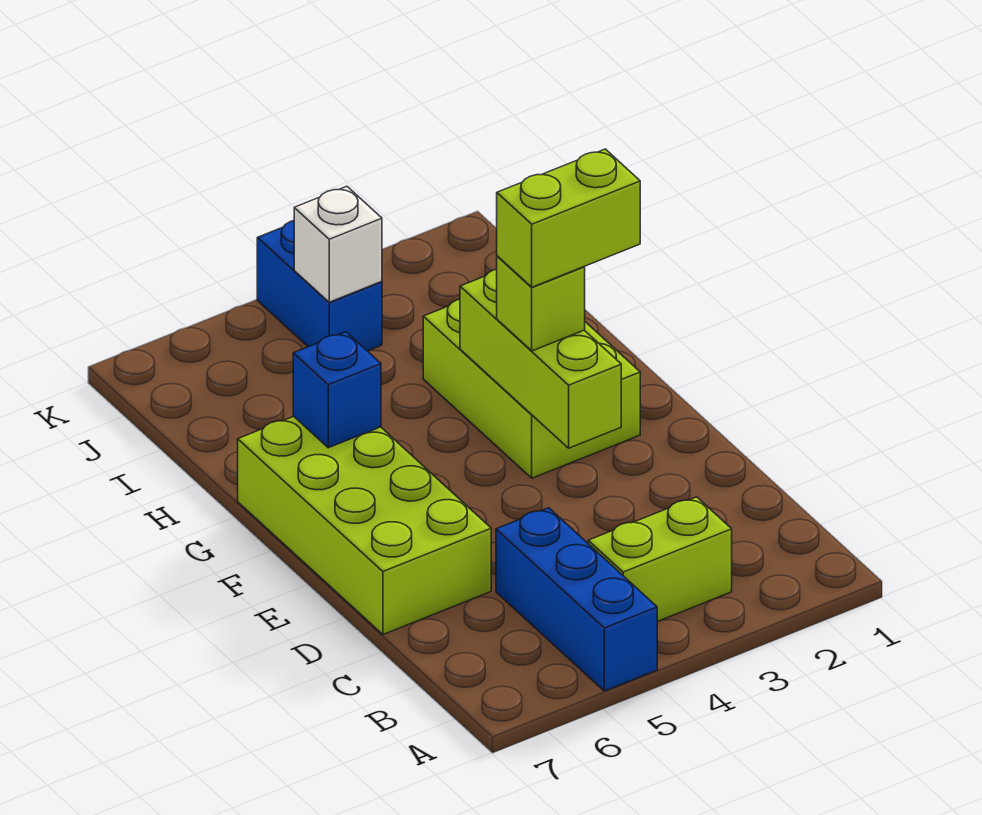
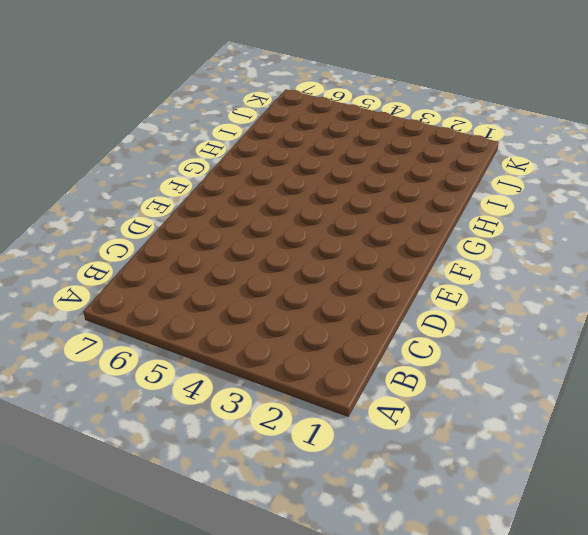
none -> blue brick A5:C5 level 1
none -> lime brick B3:B4 level 1

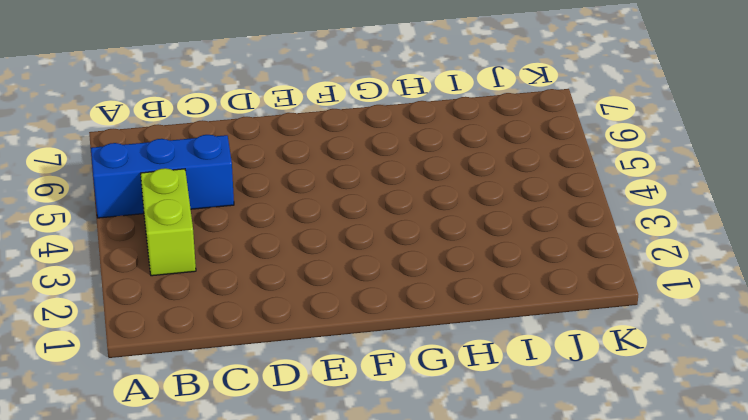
none -> lime brick D6:G7 level 1
none -> lime brick F2:H3 level 1

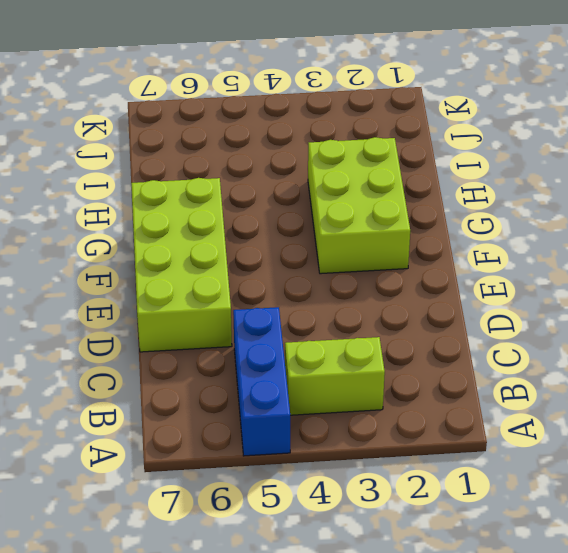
none -> blue brick J4:K4 level 1
none -> lime brick E3:G3 level 2

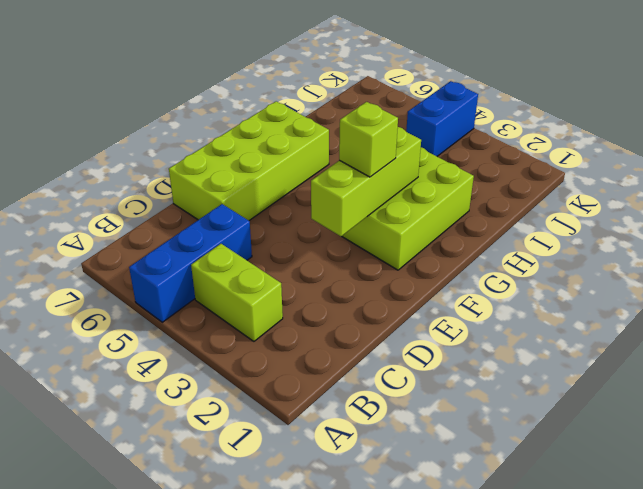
none -> blue brick G6 level 2
none -> white brick J4 level 2

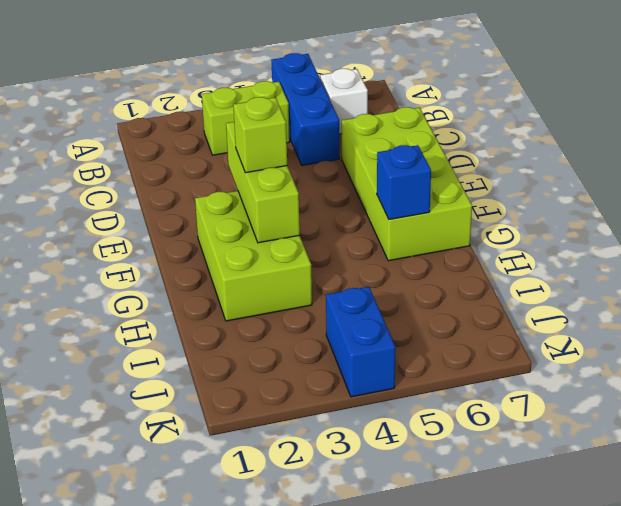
white brick B6 level 1 -> white brick J4 level 2
none -> lime brick F2:F3 level 4

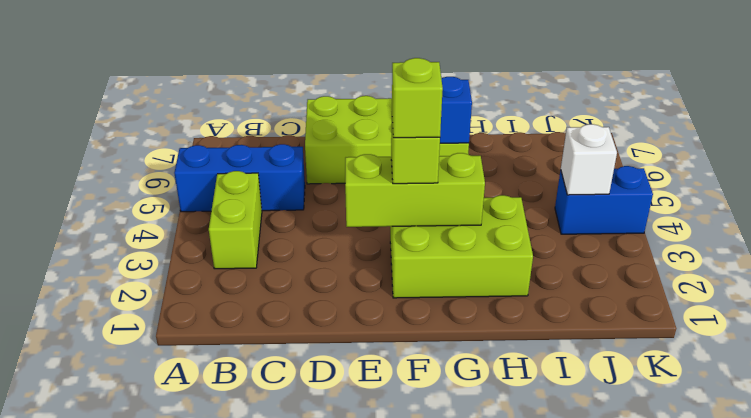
lime brick F3 level 4 -> lime brick F2:F3 level 4

